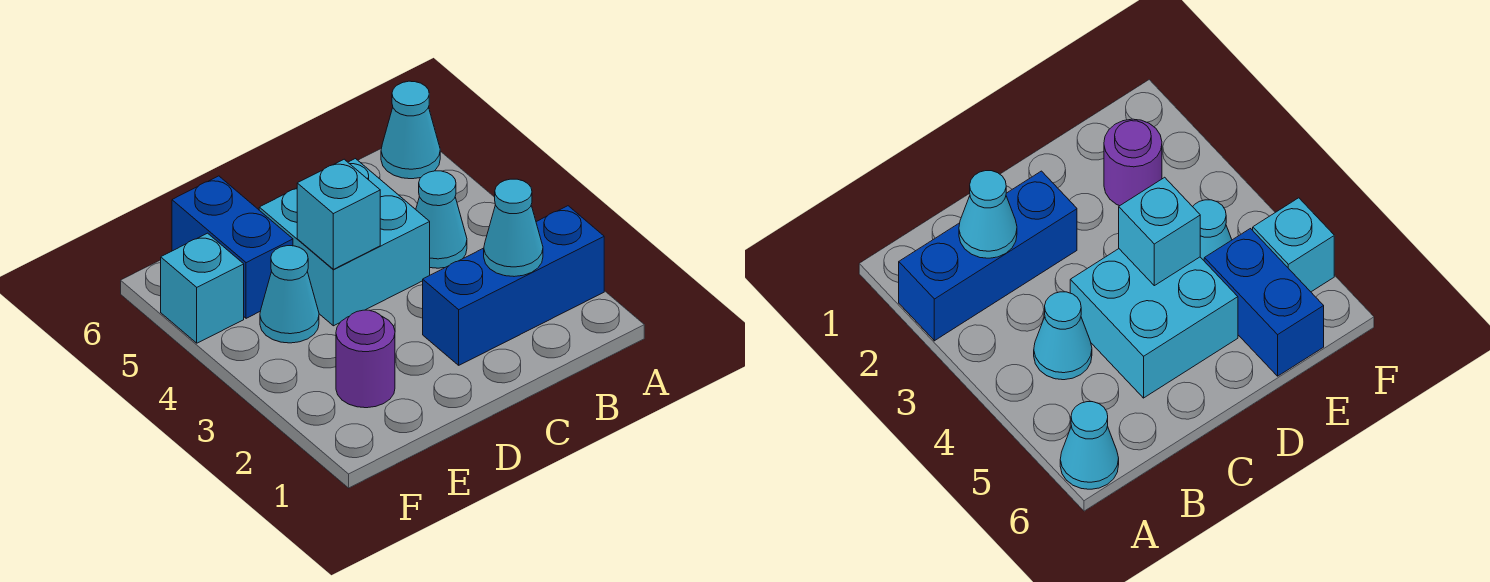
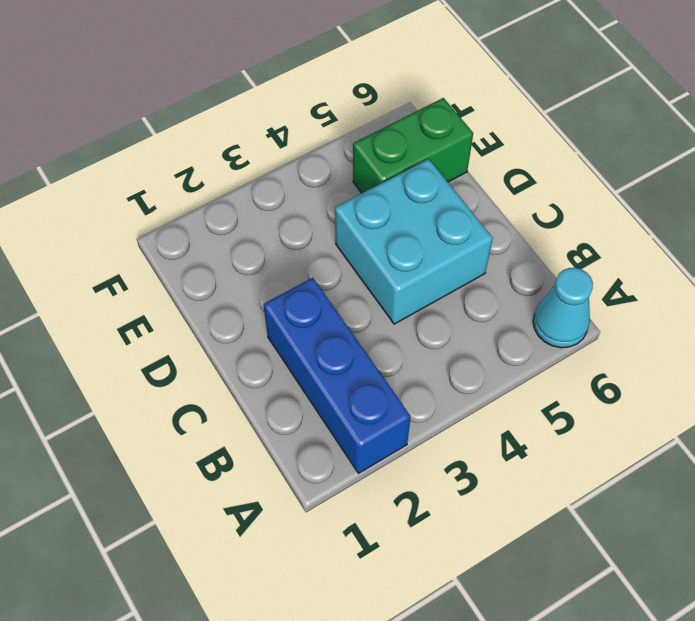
green brick E5:E6 level 1 -> blue brick E5:E6 level 1
none -> cyan cone B4 level 1
none -> purple round brick E2 level 1

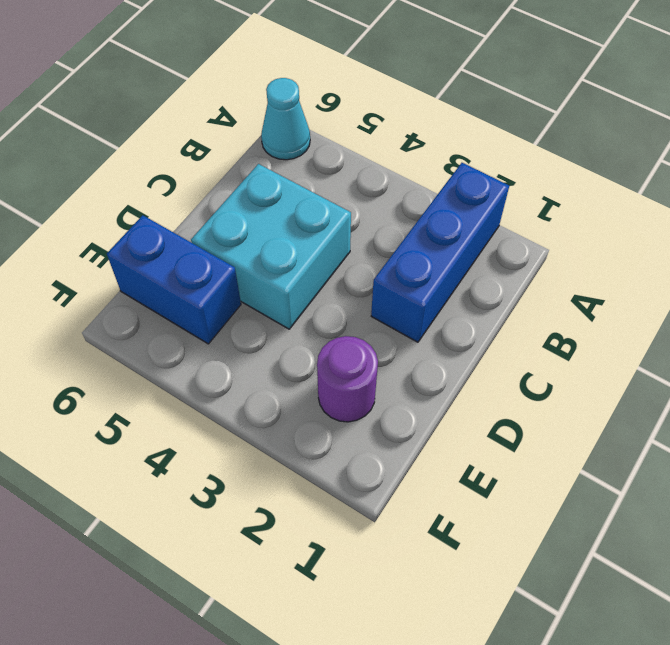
none -> cyan cone B4 level 1
none -> cyan cone E4 level 1

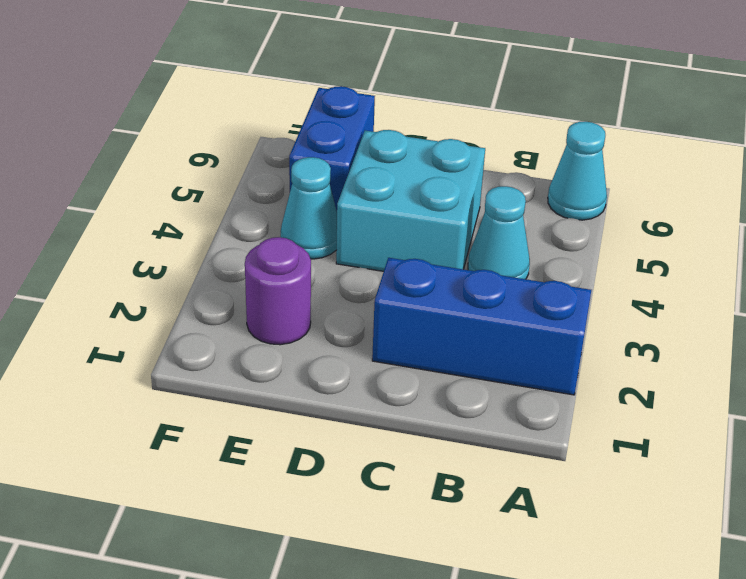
none -> cyan brick F5 level 1
none -> cyan cone B2 level 2

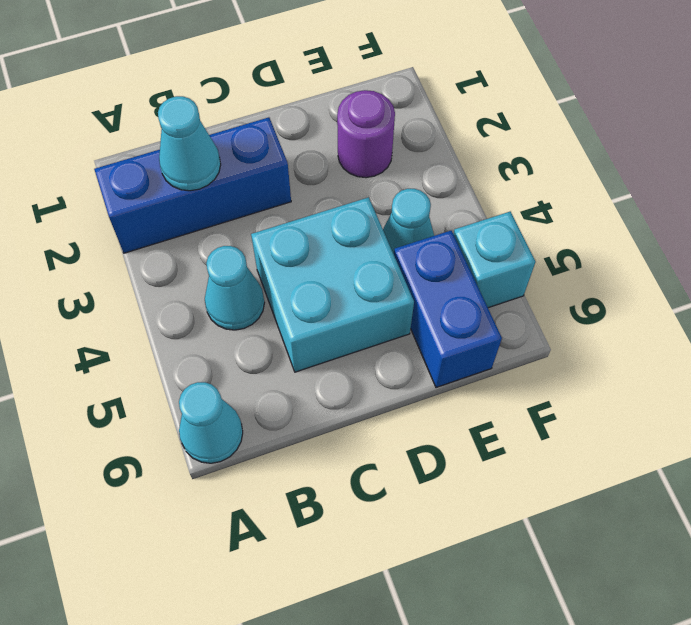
none -> cyan brick D4 level 2

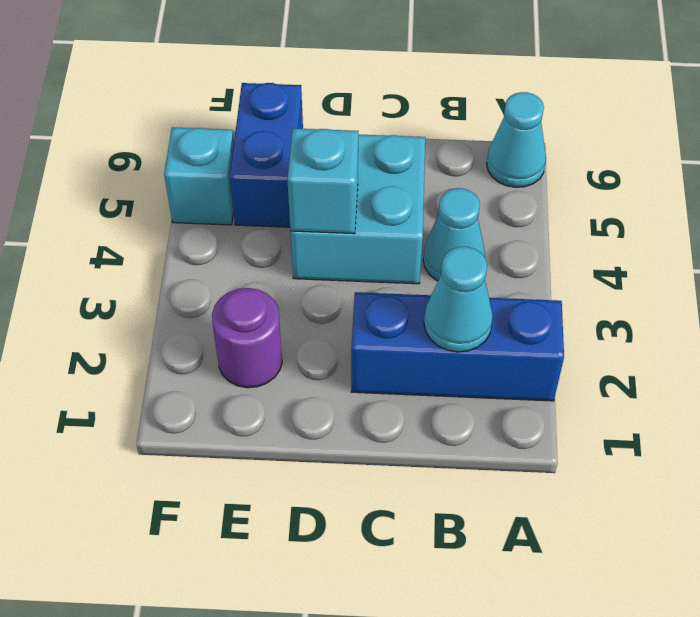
none -> cyan cone E4 level 1

